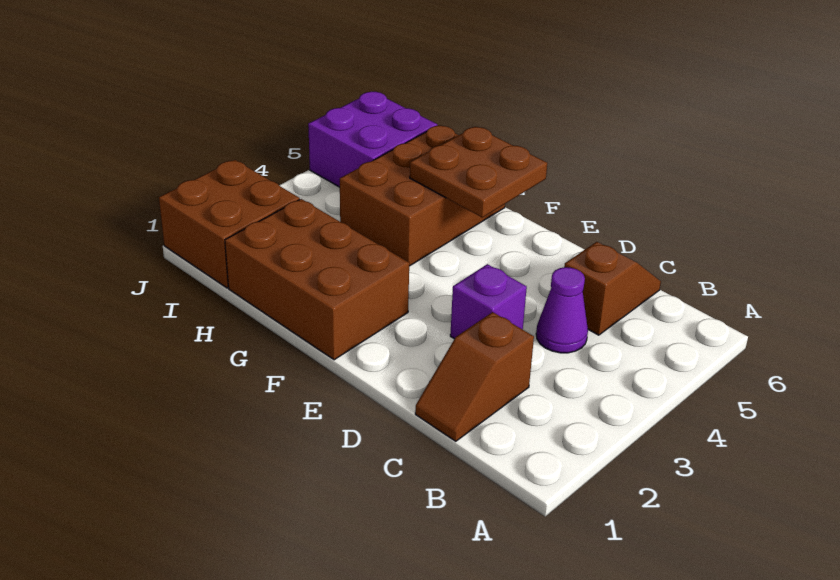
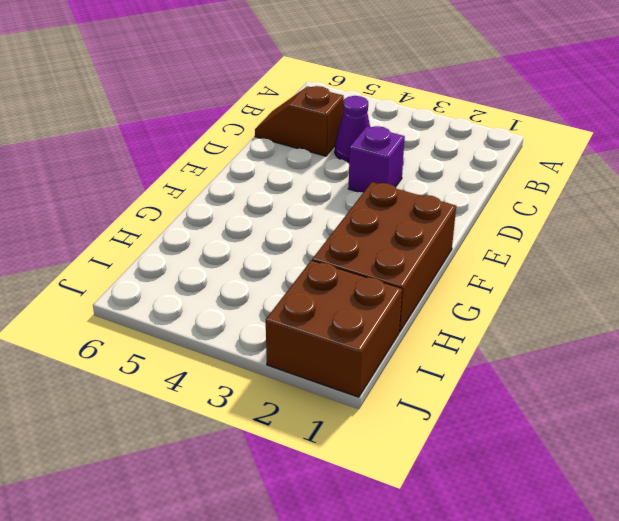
none -> brown slope C1:C2 level 1 top 2
none -> brown brick G4:H6 level 1

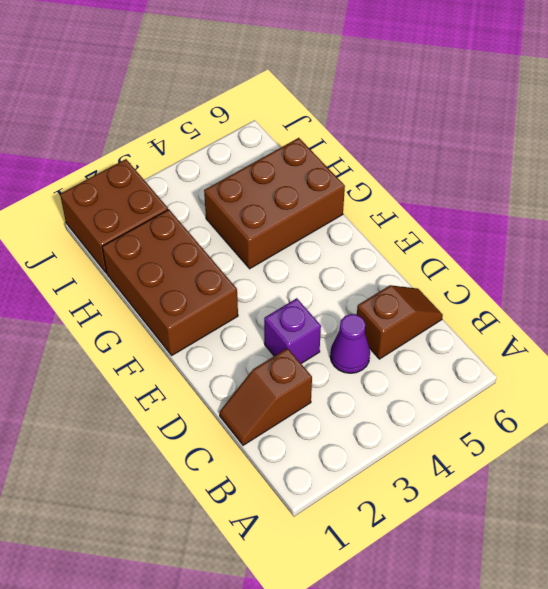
none -> purple brick I5:J6 level 1
none -> brown plate F5:G6 level 2

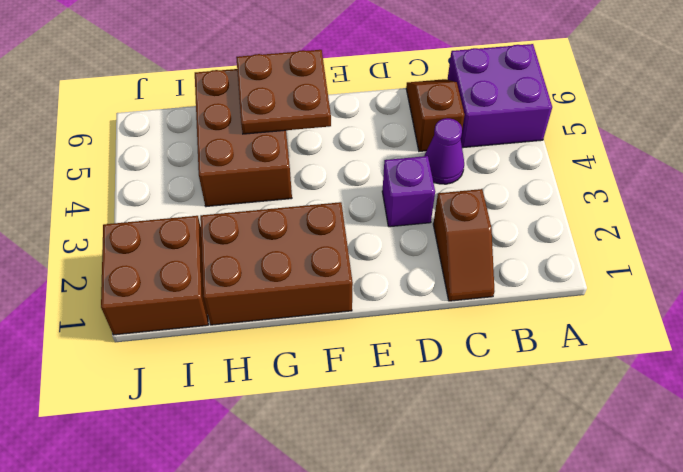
purple brick A5:B6 level 1 -> purple brick I5:J6 level 1

